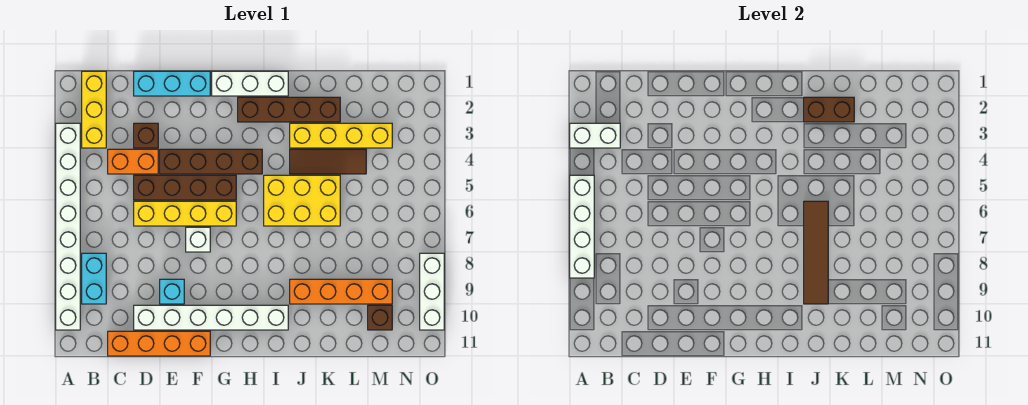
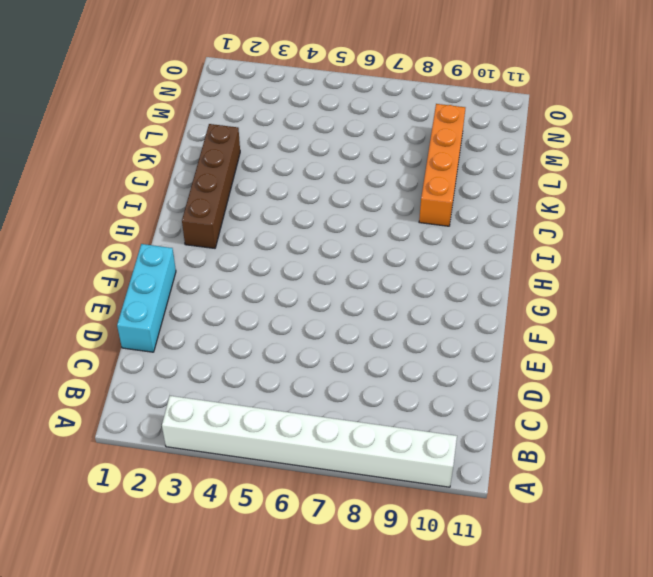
none -> yellow brick B1:B3 level 1
none -> cyan brick B8:B9 level 1
none -> orange brick C4:D4 level 1

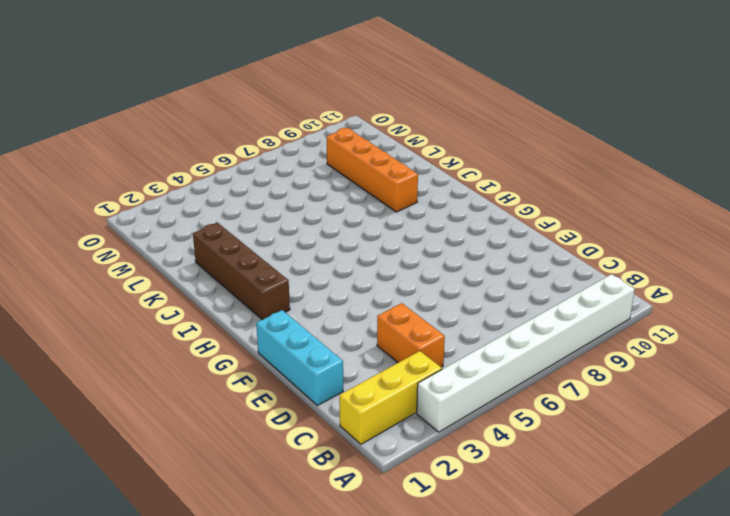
none -> cyan brick B8:B9 level 1
none -> orange brick C11:F11 level 1
none -> brown brick D3 level 1

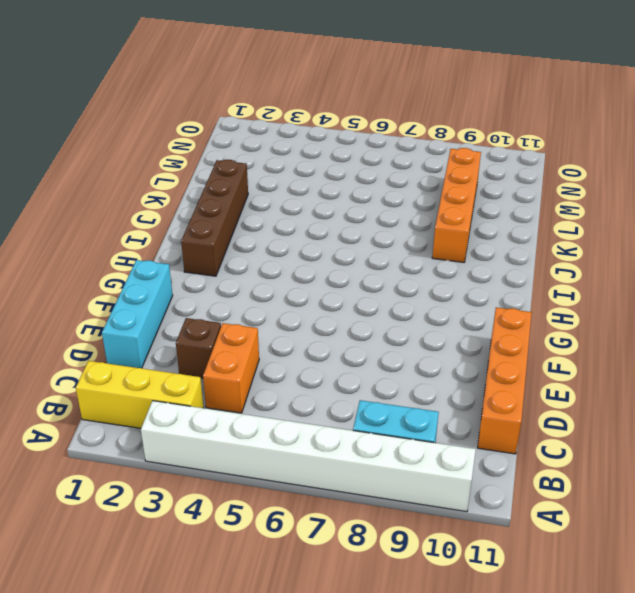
none -> brown brick D5:G5 level 1
none -> yellow brick D6:G6 level 1
none -> white brick D10:I10 level 1

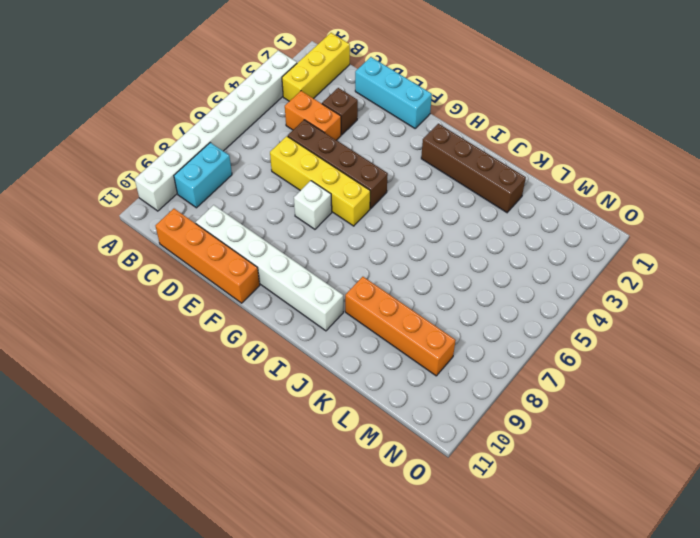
none -> brown brick E4:H4 level 1
none -> cyan brick E9 level 1
none -> white brick G1:I1 level 1

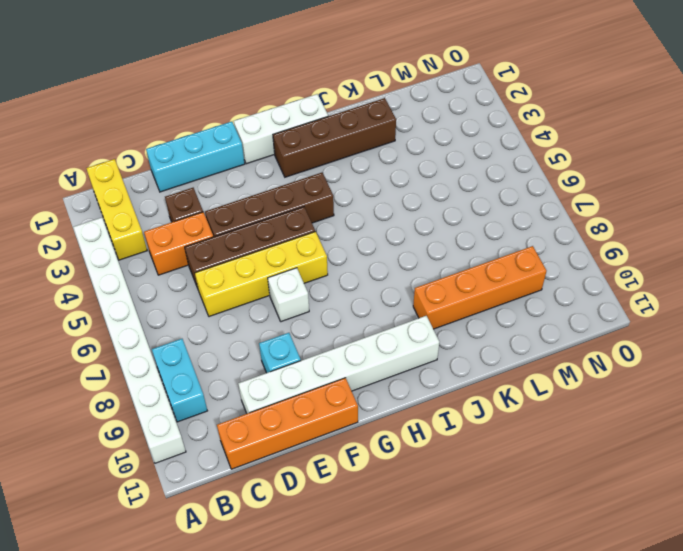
none -> yellow brick I5:K6 level 1
none -> yellow brick J3:M3 level 1
none -> brown tile J4:L4 level 1

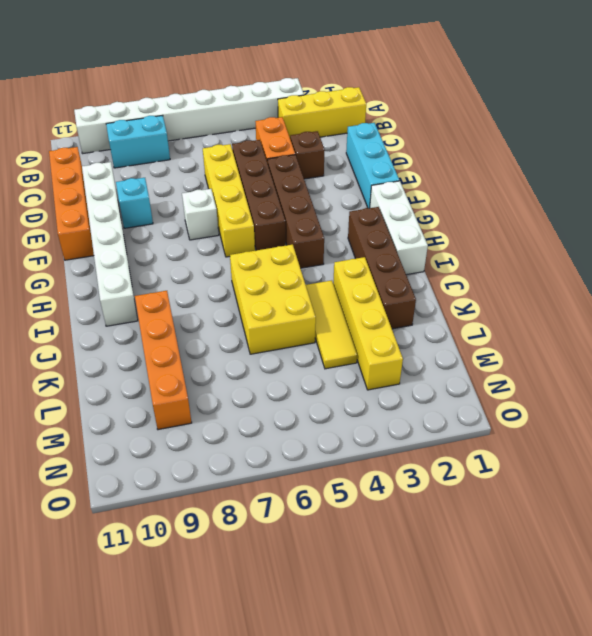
yellow tile J4:L4 level 1 -> brown tile J4:L4 level 1
none -> brown brick M10 level 1
none -> white brick O8:O10 level 1
none -> white brick A3:B3 level 2

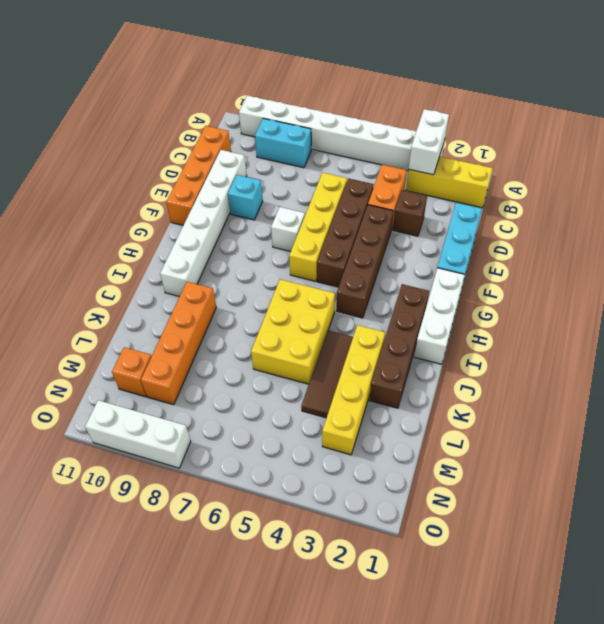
orange brick M10 level 1 -> brown brick M10 level 1
none -> white brick A5:A8 level 2
none -> brown brick J2:K2 level 2
none -> brown tile J6:J9 level 2

